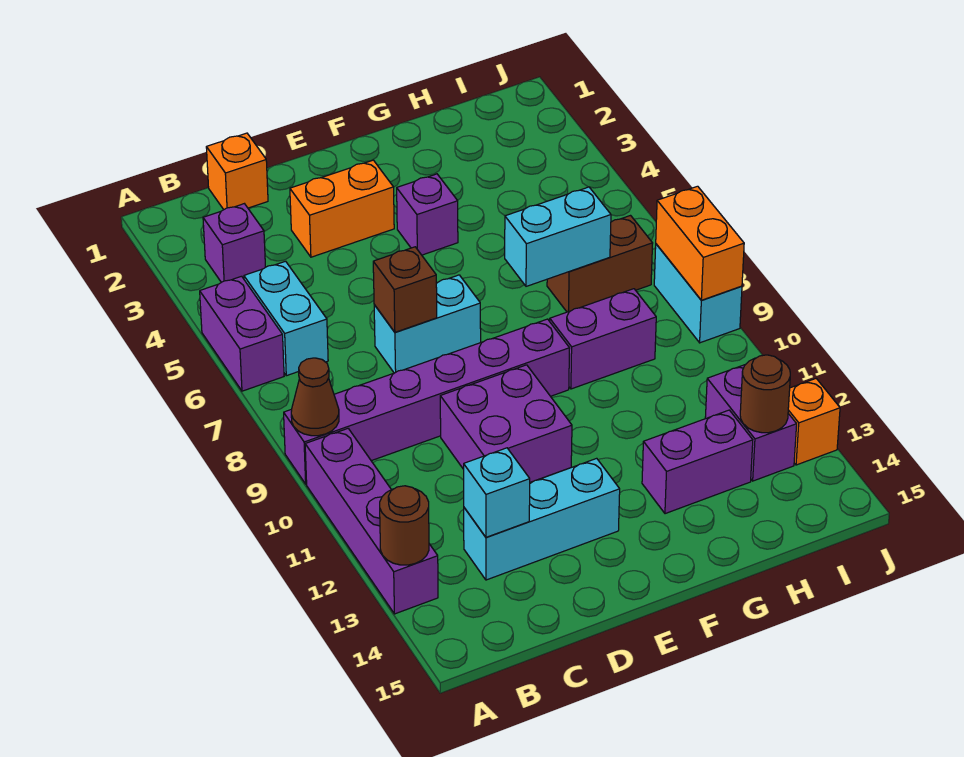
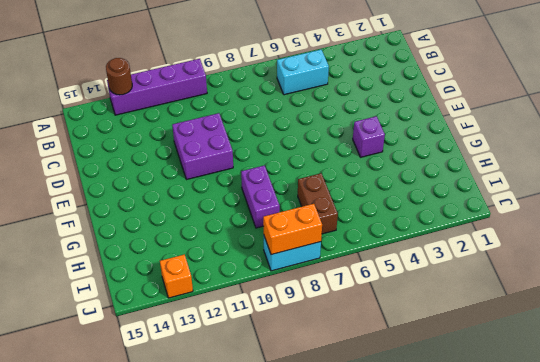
none -> purple brick A5:A6 level 1
none -> purple brick A9:F9 level 1
none -> purple brick B3 level 1

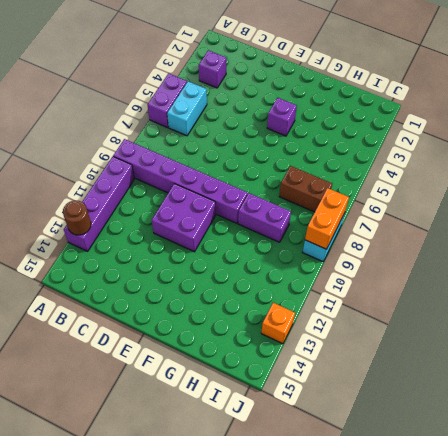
none -> orange brick C1 level 1
none -> cyan brick C13:E13 level 1
none -> orange brick D3:E3 level 1

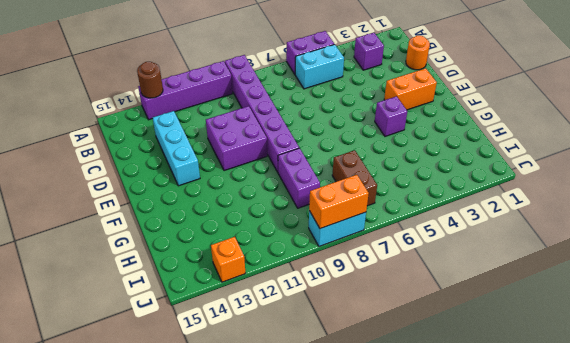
orange round brick C1 level 1 -> orange brick C1 level 1
orange brick E2:E3 level 1 -> orange brick D3:E3 level 1
none -> cyan brick D7:E7 level 1
none -> purple brick G13:H13 level 1
none -> purple brick I12:I13 level 1

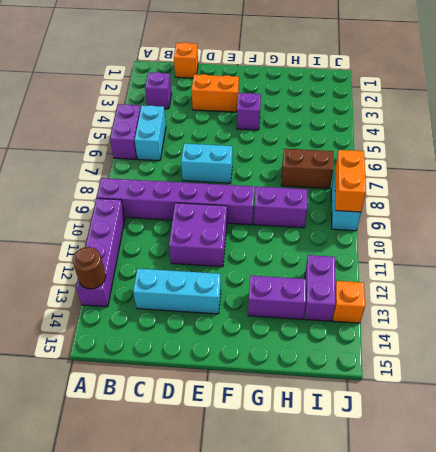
none -> brown cone A9 level 2
none -> cyan brick C13 level 2
none -> brown brick D7 level 2

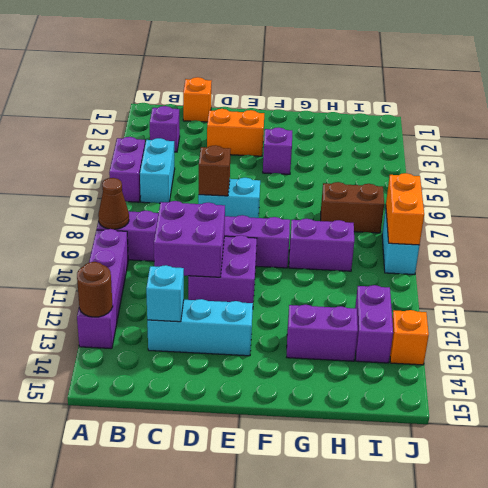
purple brick C10:D11 level 2 -> none
none -> cyan brick G7:H7 level 2
none -> brown round brick I13 level 2

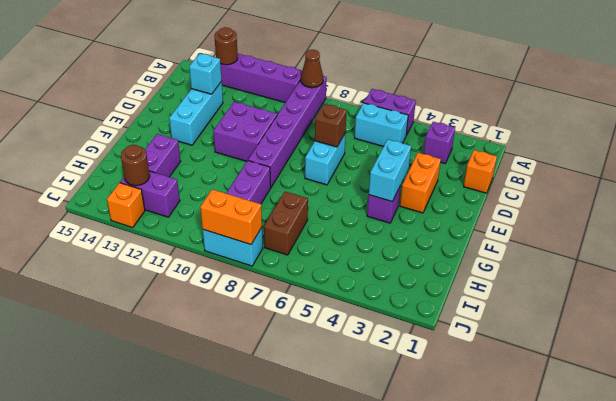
cyan brick E4:F4 level 2 -> cyan brick G7:H7 level 2

